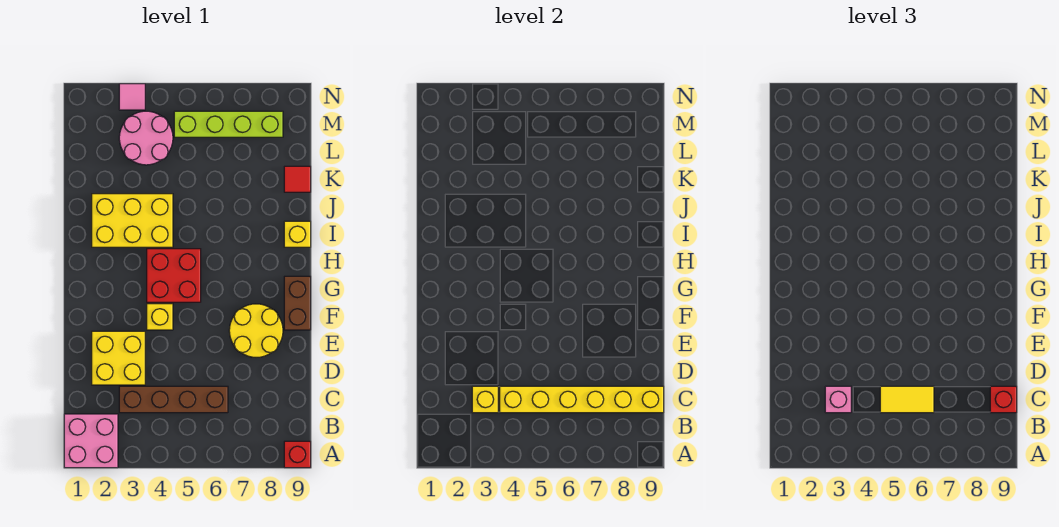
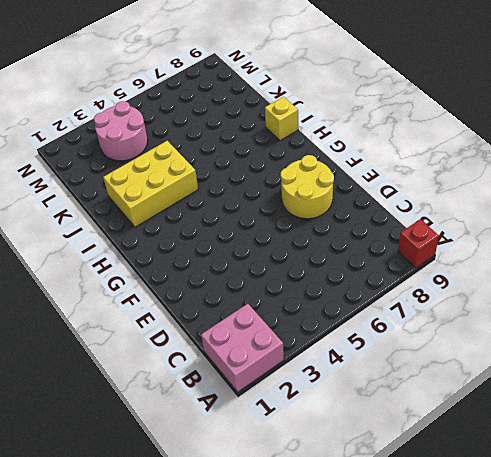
none -> brown brick C3:C6 level 1
none -> yellow brick D2:E3 level 1
none -> yellow brick F4 level 1

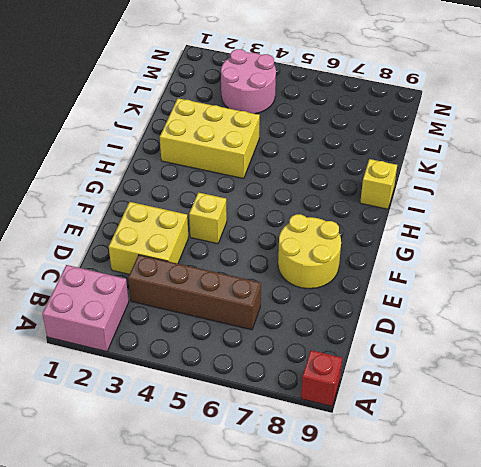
none -> brown brick F9:G9 level 1
none -> red brick G4:H5 level 1
none -> red tile K9 level 1

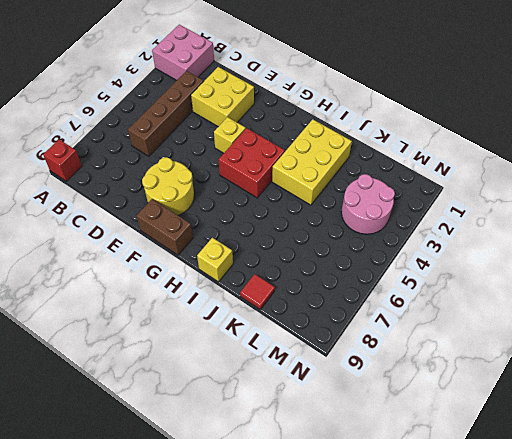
none -> lime brick M5:M8 level 1
none -> pink tile N3 level 1
none -> yellow brick C3 level 2

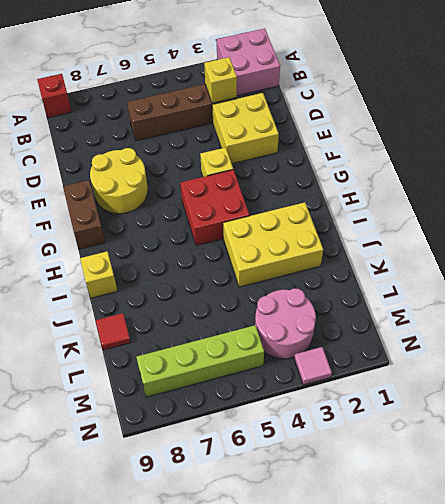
none -> yellow brick C4:C9 level 2
none -> pink brick C3 level 3
none -> yellow tile C5:C6 level 3

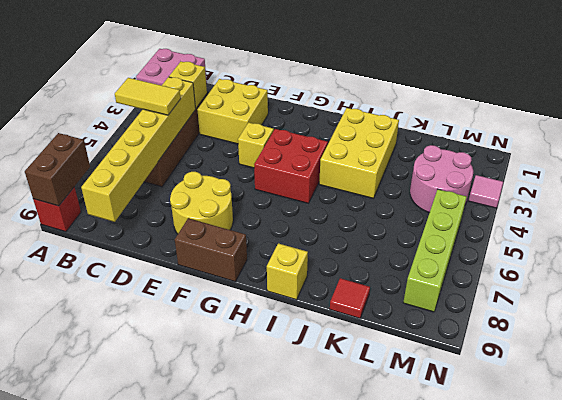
brown brick A8:A9 level 2 -> none
yellow tile B5:C5 level 3 -> yellow tile C5:C6 level 3
none -> pink brick C3 level 3
none -> red brick C9 level 3

